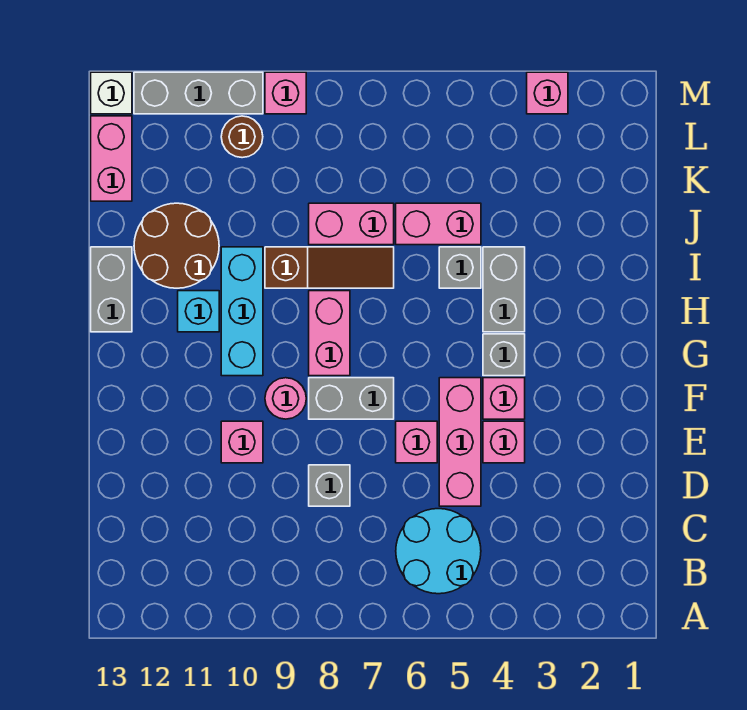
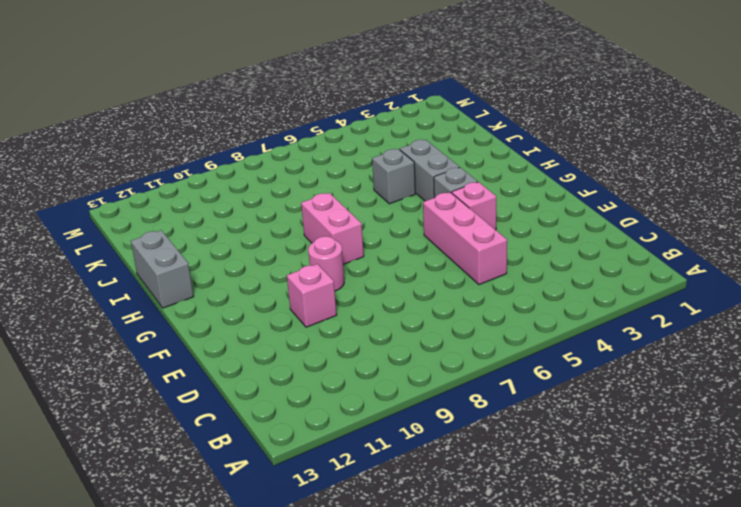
none -> cyan round brick B5:C6 level 1
none -> grey brick D8 level 1
none -> pink brick E4 level 1

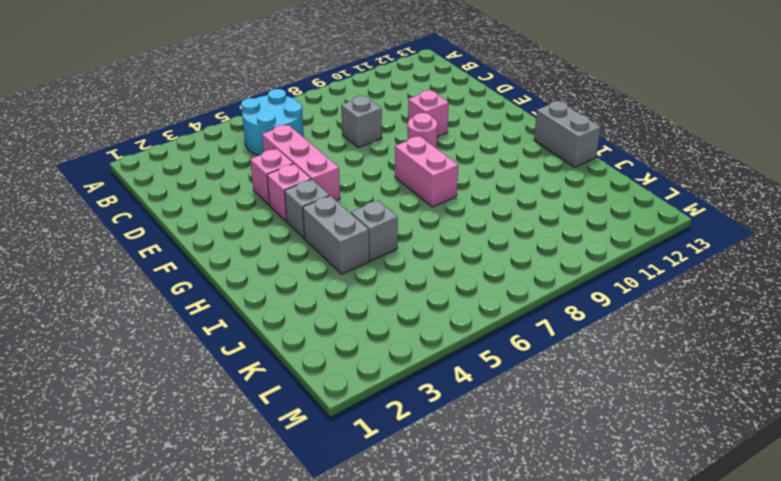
none -> pink brick E6 level 1
none -> grey brick F7:F8 level 1
none -> cyan brick G10:I10 level 1

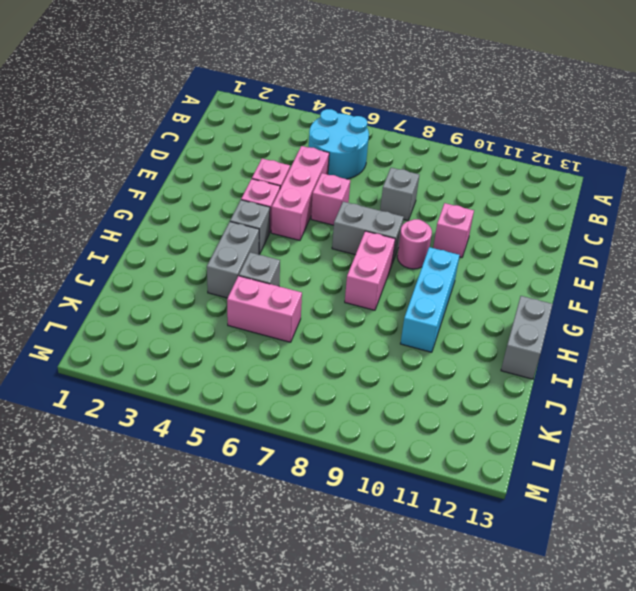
none -> cyan brick H11 level 1
none -> brown slope I7:I9 level 1 top 9
none -> brown round brick I11:J12 level 1

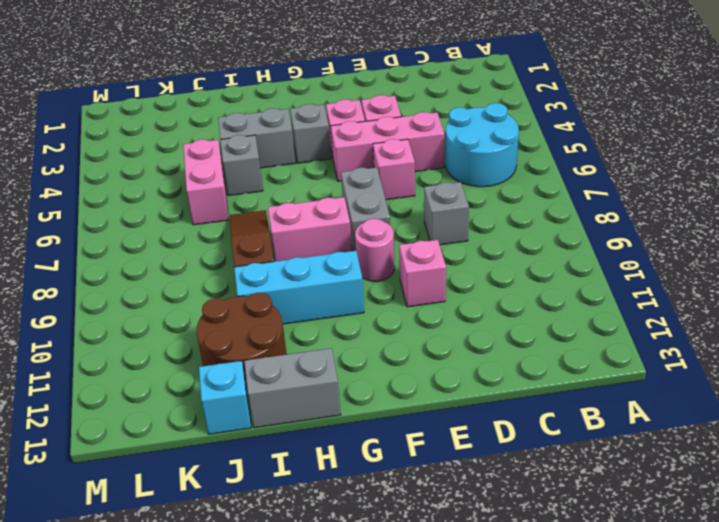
cyan brick J13 level 1 -> cyan brick H11 level 1
none -> pink brick J7:J8 level 1
none -> pink brick K13:L13 level 1
none -> brown round brick L10 level 1

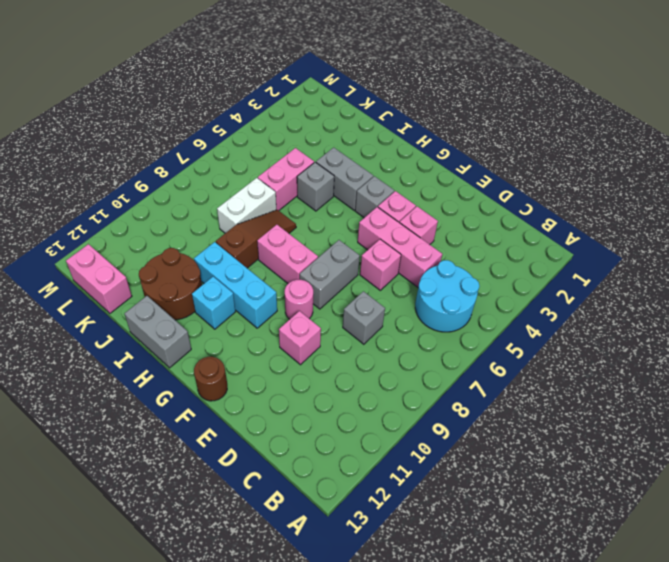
brown round brick F13 level 1 -> brown round brick L10 level 1
white brick J7:J8 level 1 -> pink brick J7:J8 level 1
none -> pink brick M3 level 1
none -> pink brick M9 level 1
none -> grey brick M10:M12 level 1

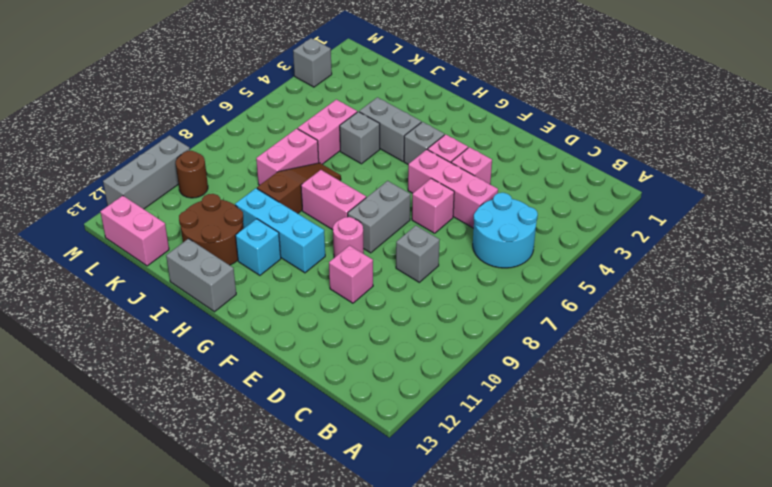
grey brick M3 level 1 -> pink brick M3 level 1
none -> pink brick M9 level 1
none -> white brick M13 level 1

